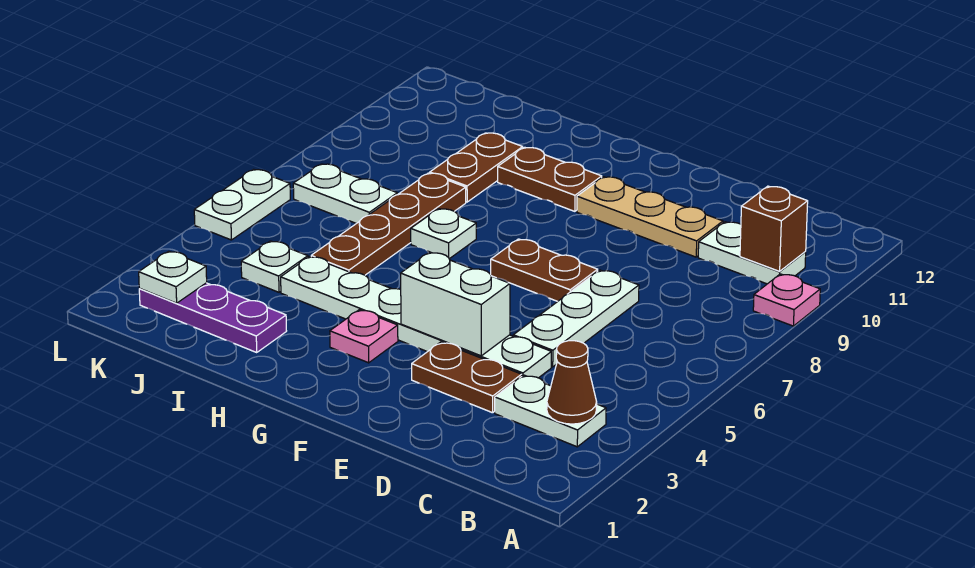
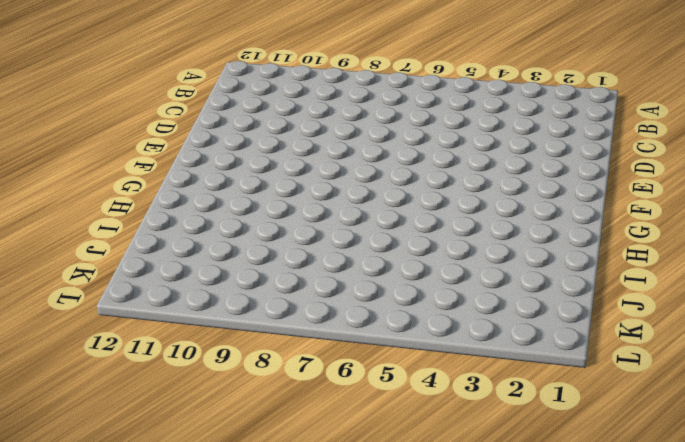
none -> pink plate A9 level 1
none -> white plate B3:C3 level 1
none -> white plate B10:C10 level 1

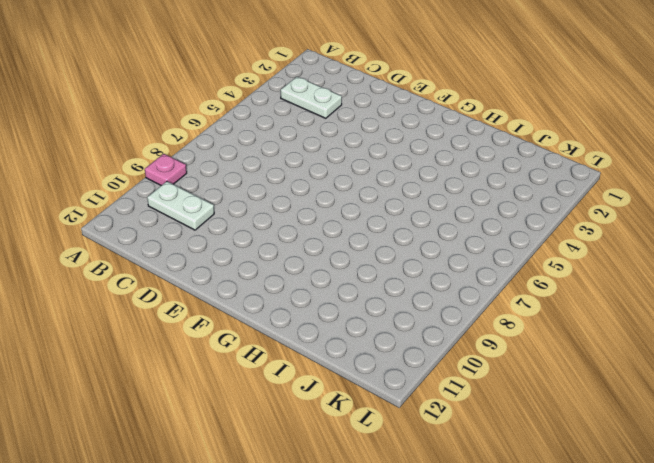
none -> brown plate D3:E3 level 1
none -> white plate D4:I4 level 1
none -> white plate D5:D7 level 1

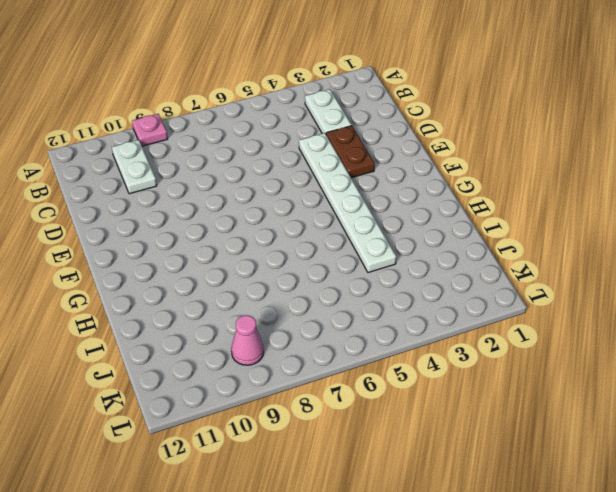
pink cone K9 level 1 -> none
none -> white plate D5:D7 level 1
none -> tan plate D10:F10 level 1
none -> brown plate E7:F7 level 1

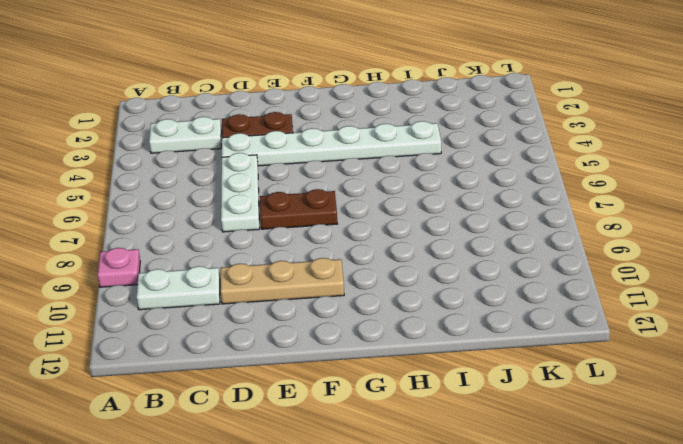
none -> pink plate G3 level 1
none -> brown plate G10:H10 level 1
none -> white plate H7 level 1

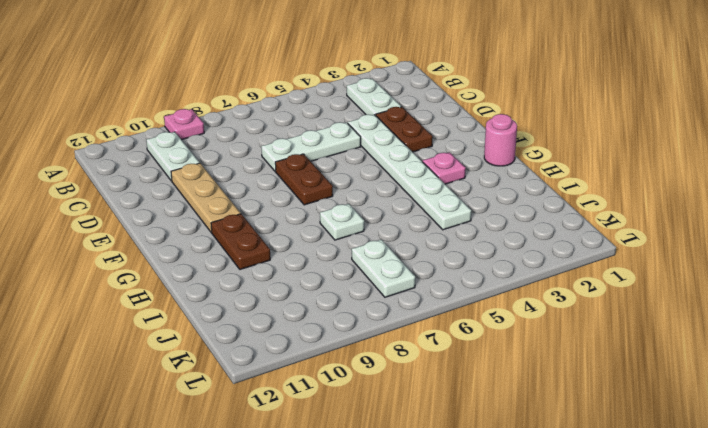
pink round brick G1 level 1 -> none
none -> purple plate I2:K2 level 1
none -> brown plate I5:I8 level 1
none -> brown plate I9:I10 level 1

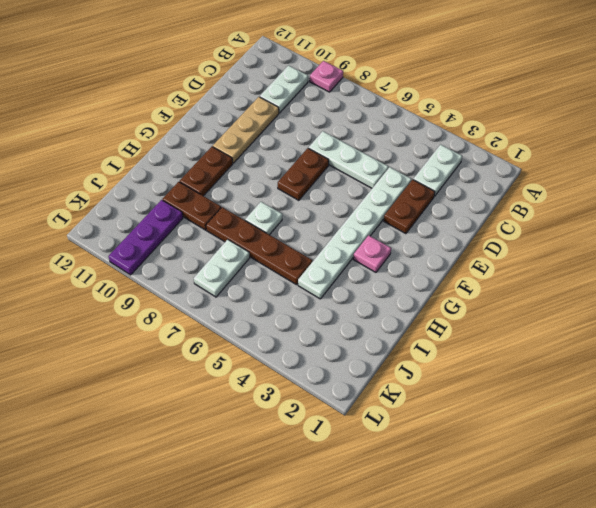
purple plate J10:L10 level 1 -> purple plate I2:K2 level 1
none -> white plate J4 level 1
none -> white plate L5:L6 level 1
none -> brown cone B3 level 2

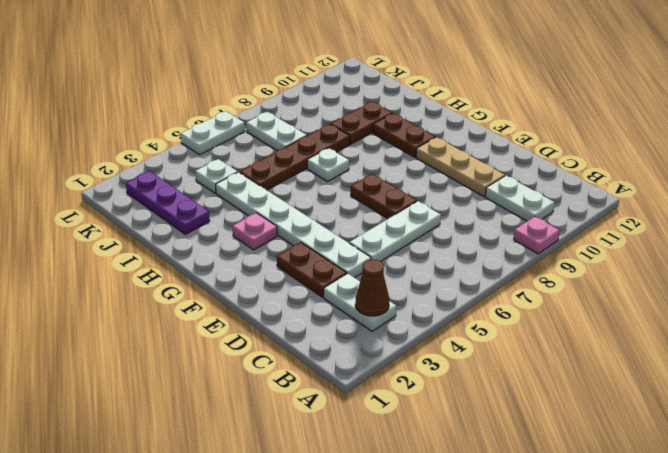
none -> brown brick B10 level 2
none -> white brick E4:F4 level 2
none -> white plate K2 level 2

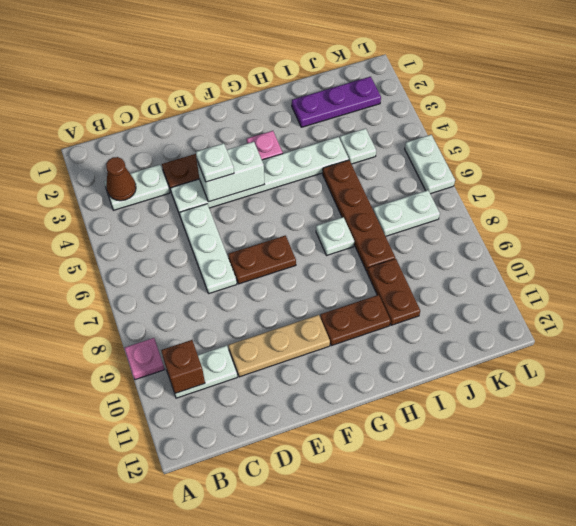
white plate E4 level 3 -> white plate K2 level 2

